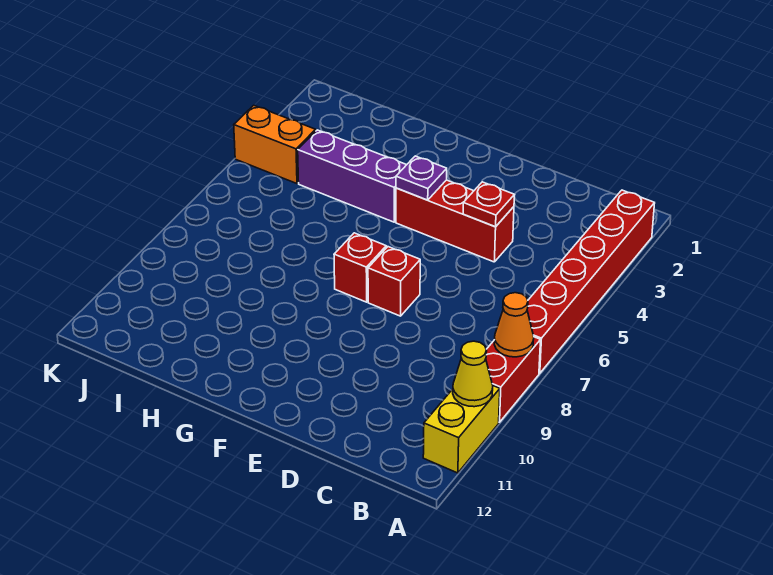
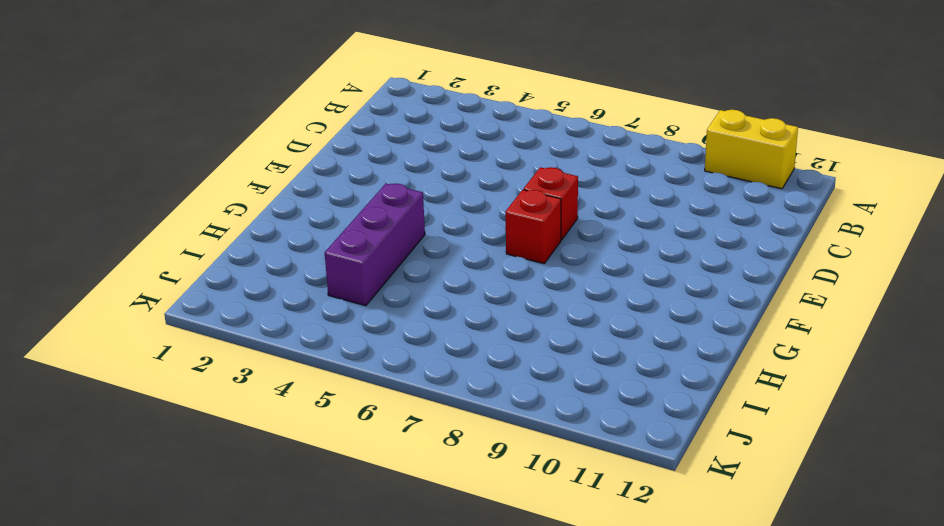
none -> red brick A2:A7 level 1
none -> red brick A8:A9 level 1
none -> red brick D4:F4 level 1

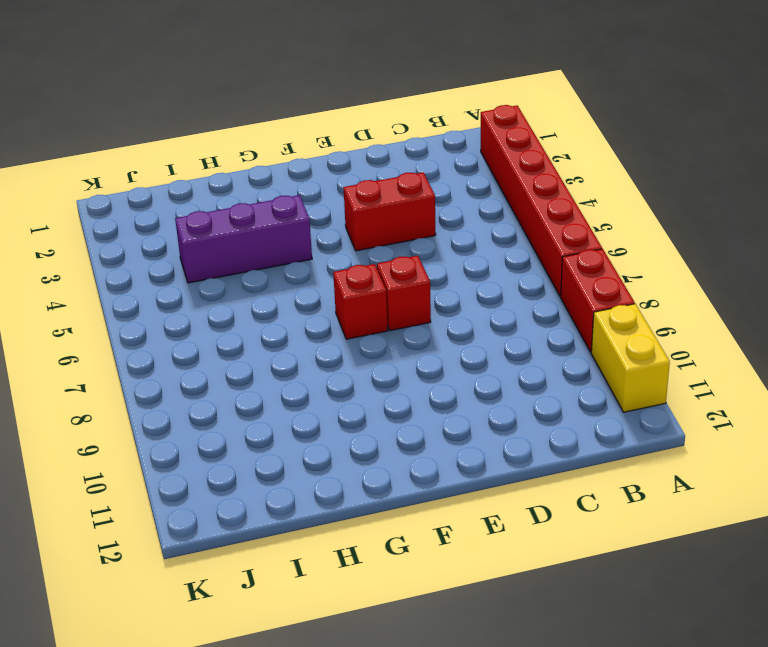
red brick D4:E4 level 1 -> red brick D4:F4 level 1
none -> orange brick J4:K4 level 1
none -> orange cone A8 level 2
none -> yellow cone A10 level 2

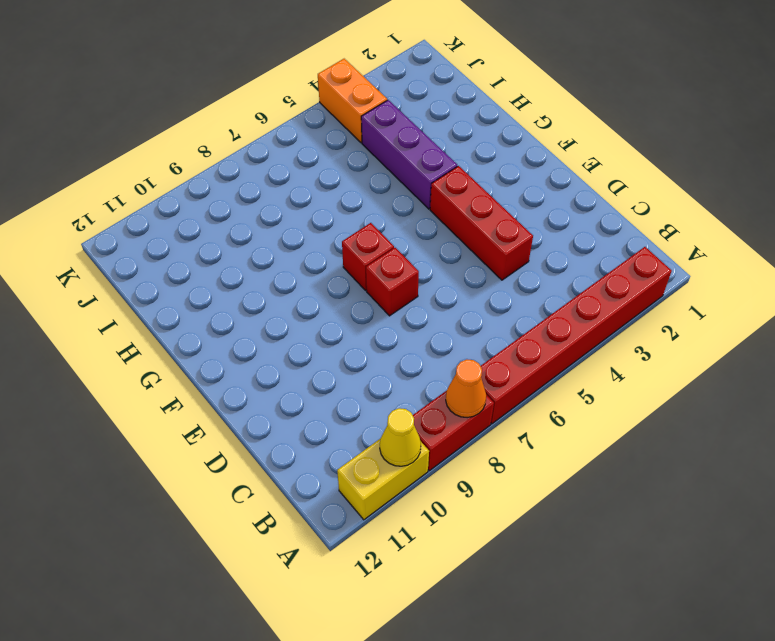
none -> red plate D4 level 2
none -> purple plate F4 level 2

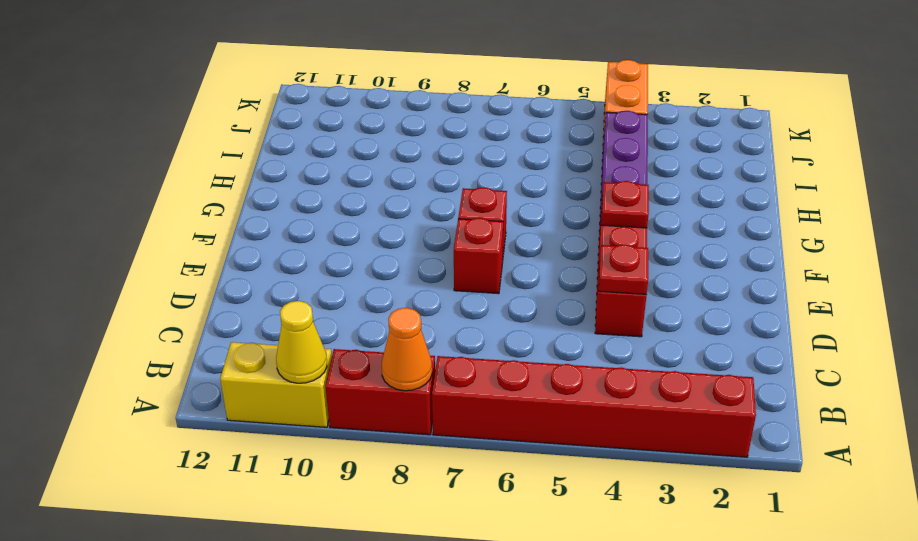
red plate F4 level 2 -> purple plate F4 level 2

